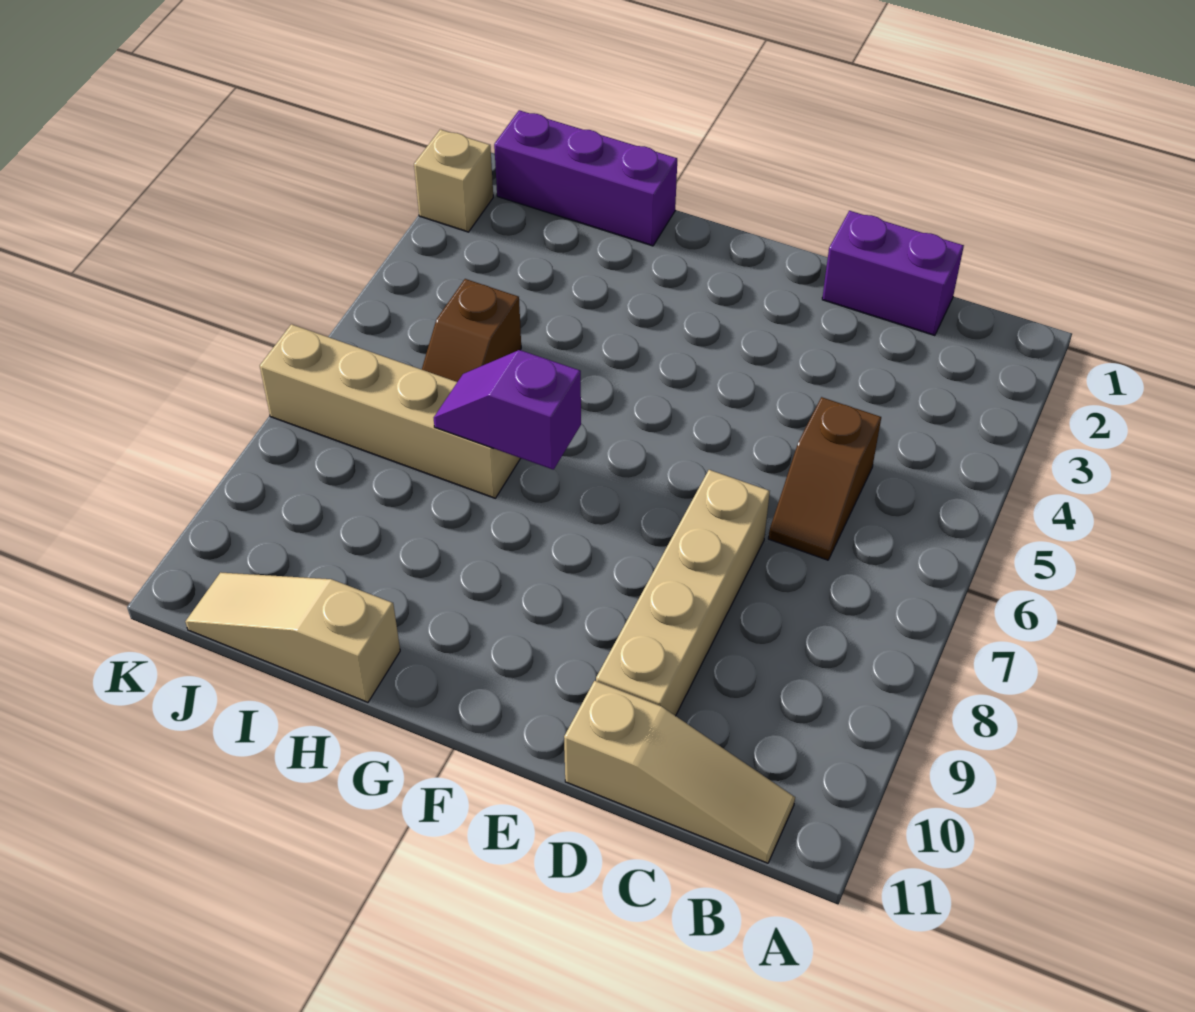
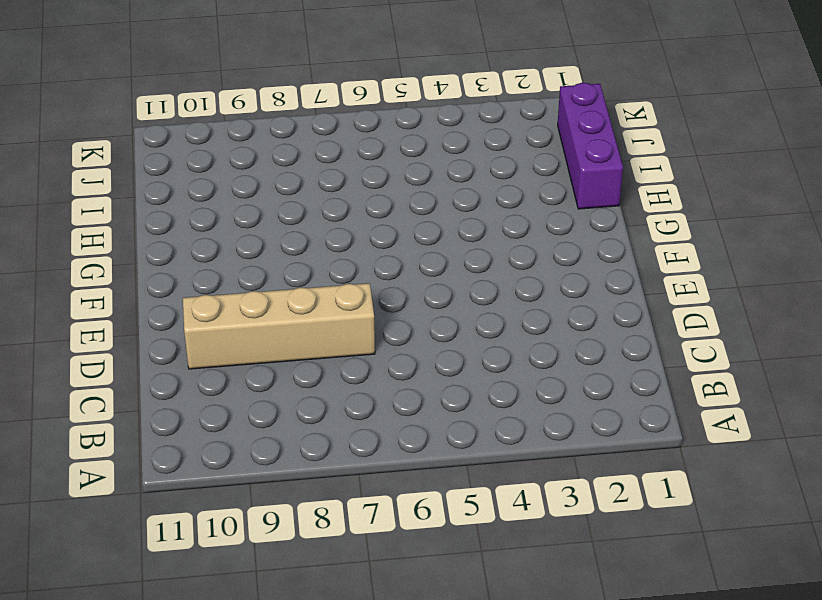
none -> tan slope B11:D11 level 1 top D
none -> purple brick C1:D1 level 1

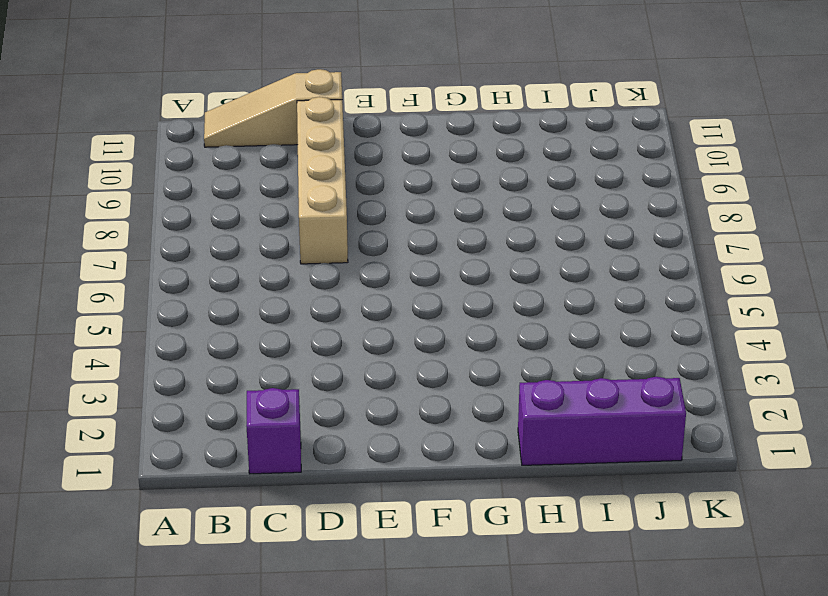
purple brick C1 level 1 -> purple brick C1:D1 level 1
none -> brown slope C5:C6 level 1 top 5
none -> tan brick H7:K7 level 1

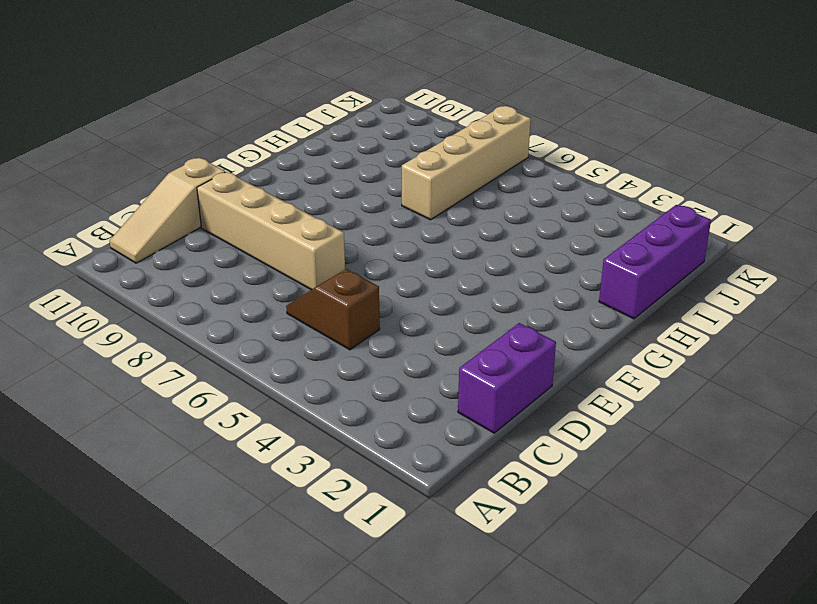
none -> tan slope H11:J11 level 1 top H
none -> brown slope I5:I6 level 1 top 5

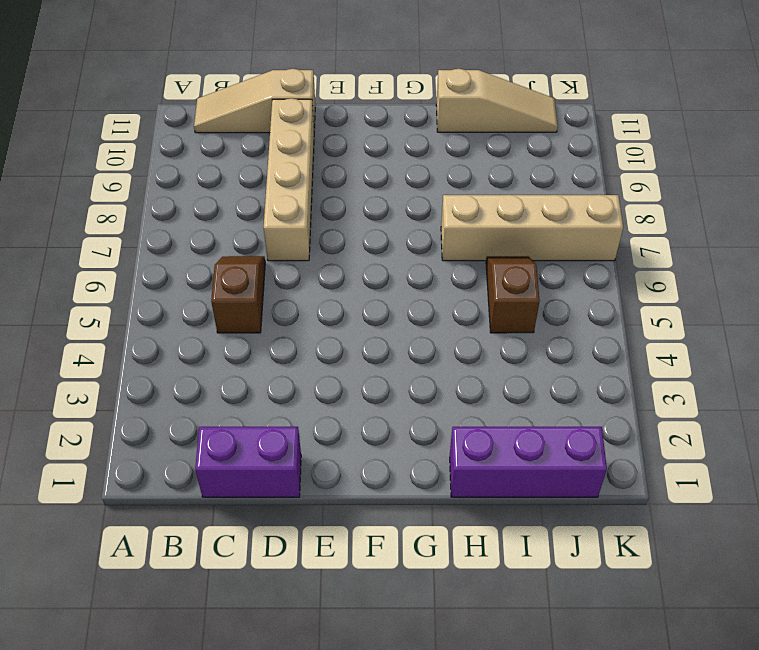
none -> tan brick K2 level 1
none -> purple slope G7:H7 level 2 top G

